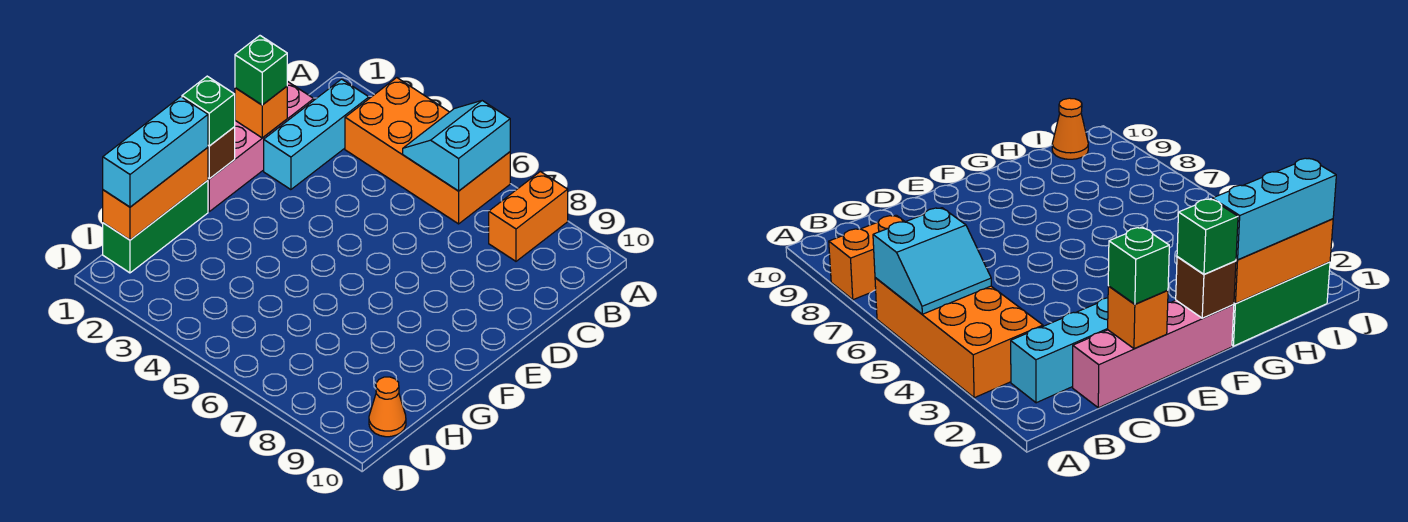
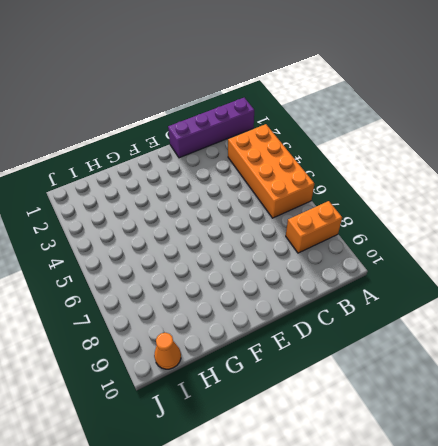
purple brick A1:D1 level 1 -> pink brick C1:F1 level 1
none -> cyan brick B2:D2 level 1
none -> green brick G1:I1 level 1
none -> cyan slope A5:B6 level 2 top 6

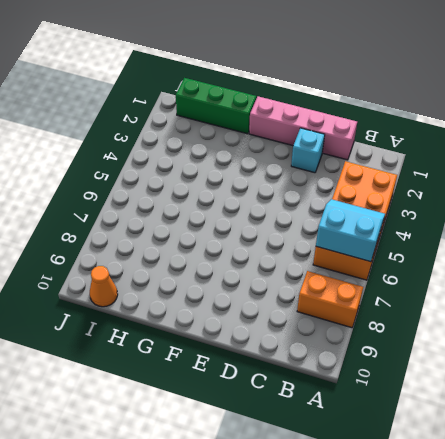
cyan brick D2 level 1 -> cyan brick B2:D2 level 1
none -> orange brick D1 level 2
none -> brown brick F1 level 2
none -> orange brick G1:I1 level 2

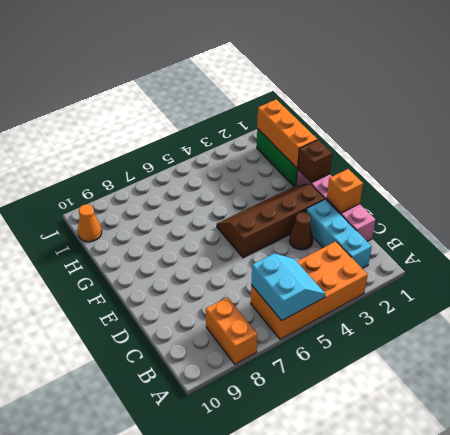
brown cone D3 level 1 -> none
brown slope E2:F5 level 1 top E -> none
none -> green brick D1 level 3
none -> green brick F1 level 3
none -> cyan brick G1:I1 level 3

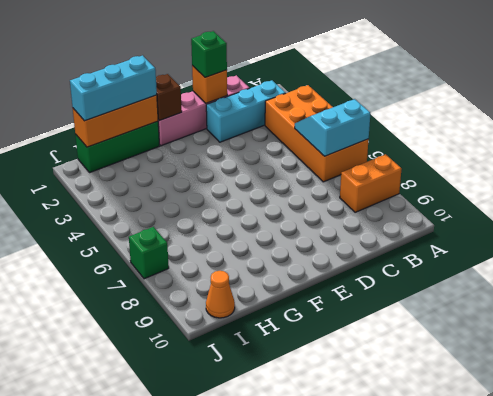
green brick J7 level 1 -> green brick F1 level 3

